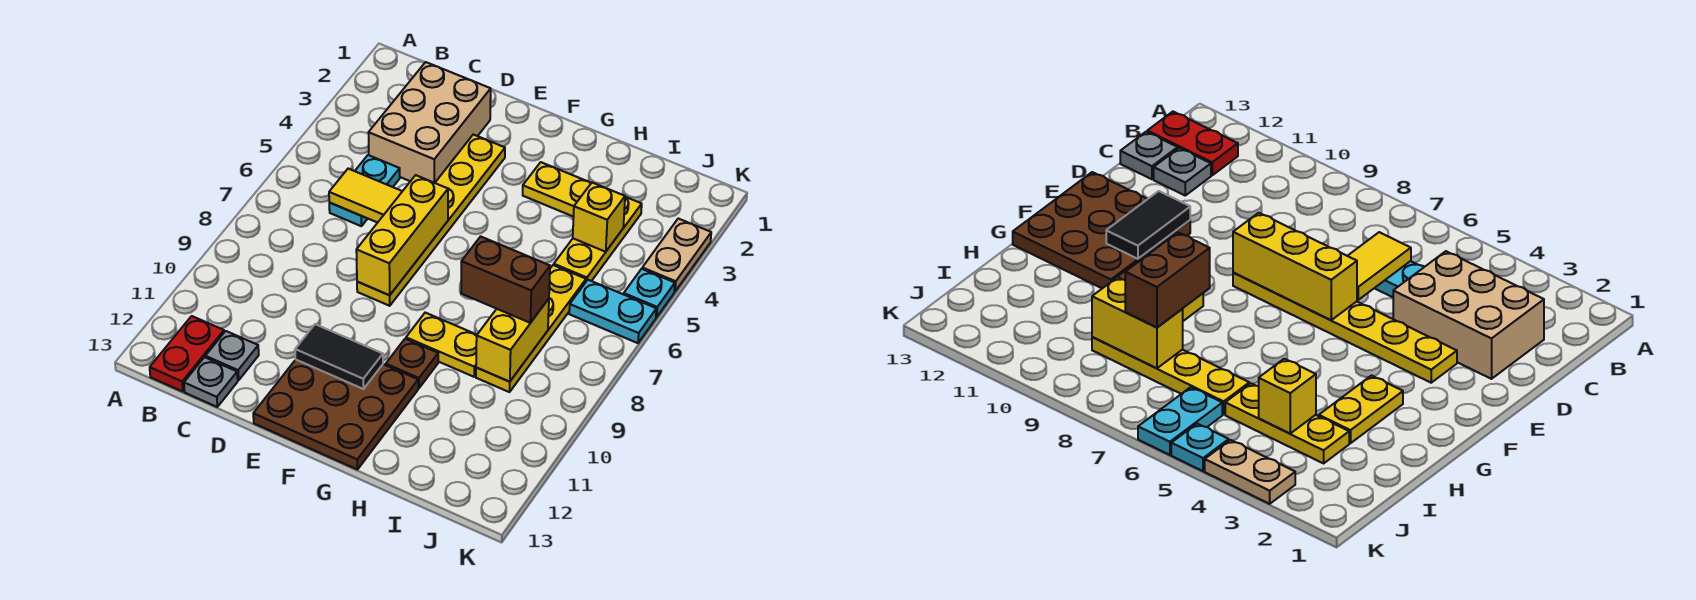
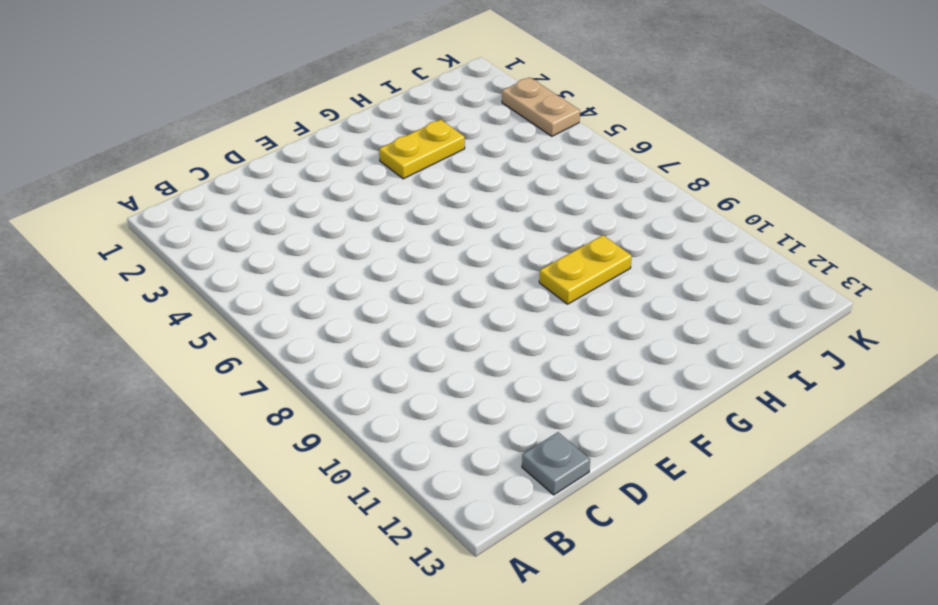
none -> red plate B12:B13 level 1
none -> tan brick C2:D4 level 1
none -> cyan plate C5:C6 level 1

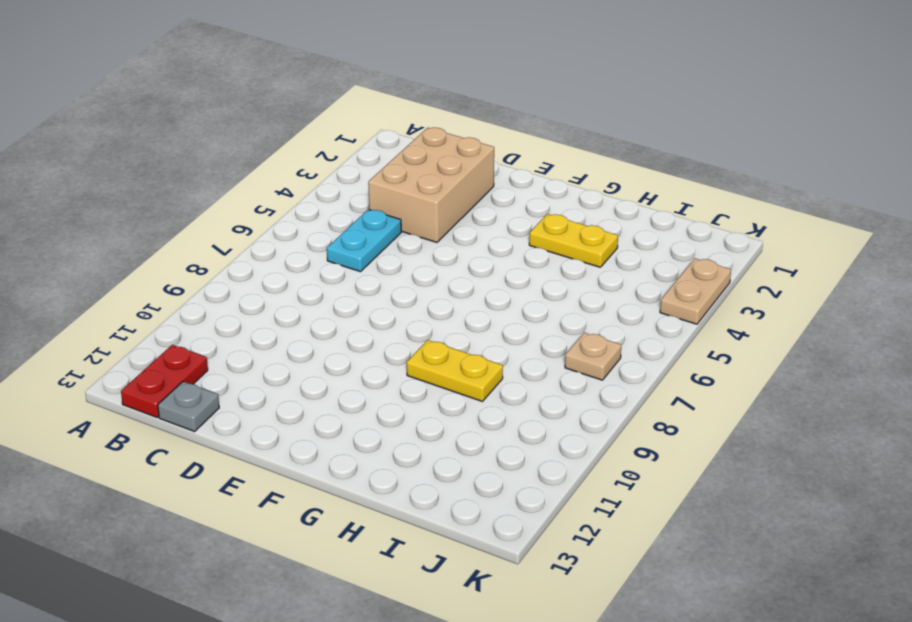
tan plate J7 level 1 -> none
none -> grey plate C12 level 1
none -> yellow plate E3:E8 level 1
none -> brown plate E11:G13 level 1

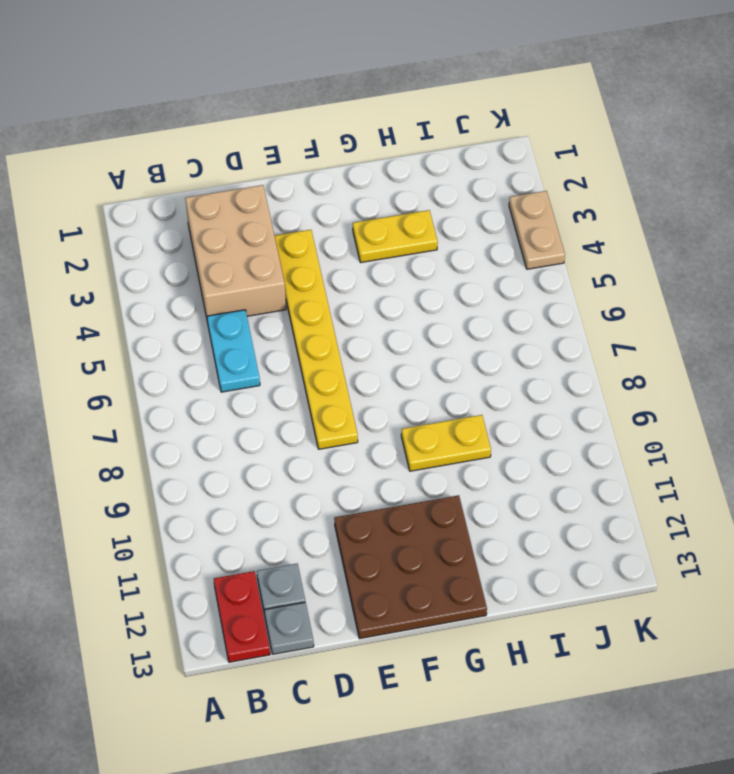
none -> brown plate G10 level 1
none -> yellow plate I3:I5 level 1
none -> yellow plate I6:I9 level 1

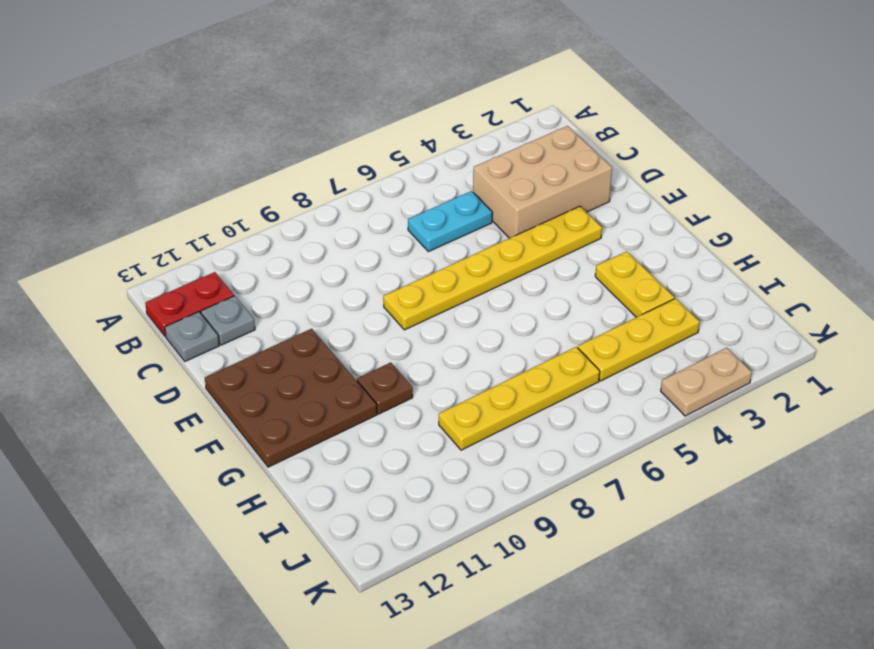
none -> yellow plate G9:H9 level 1
none -> cyan plate J6:K6 level 1
none -> cyan plate K5 level 1

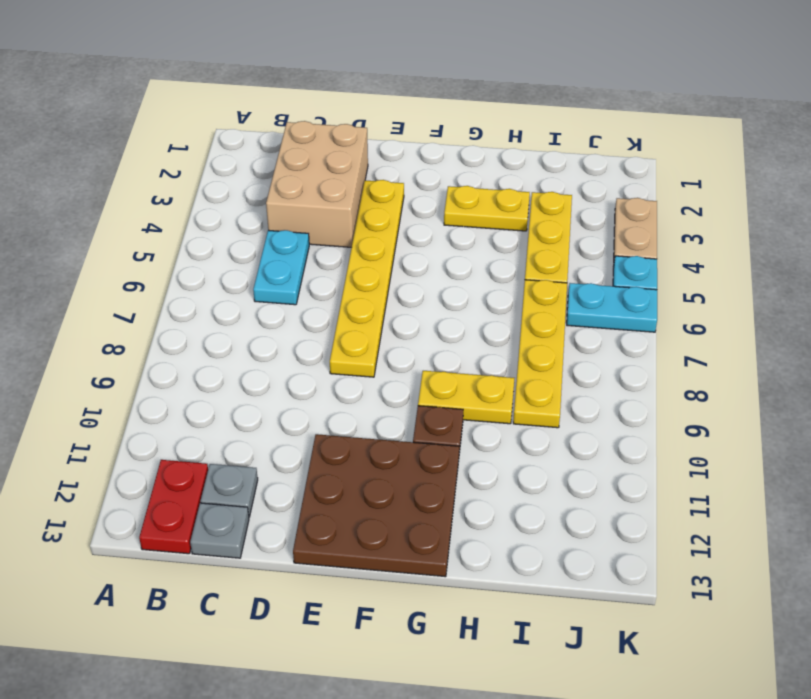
none -> yellow tile C6:D6 level 2
none -> yellow brick E6:E8 level 2
none -> black tile E11:F11 level 2

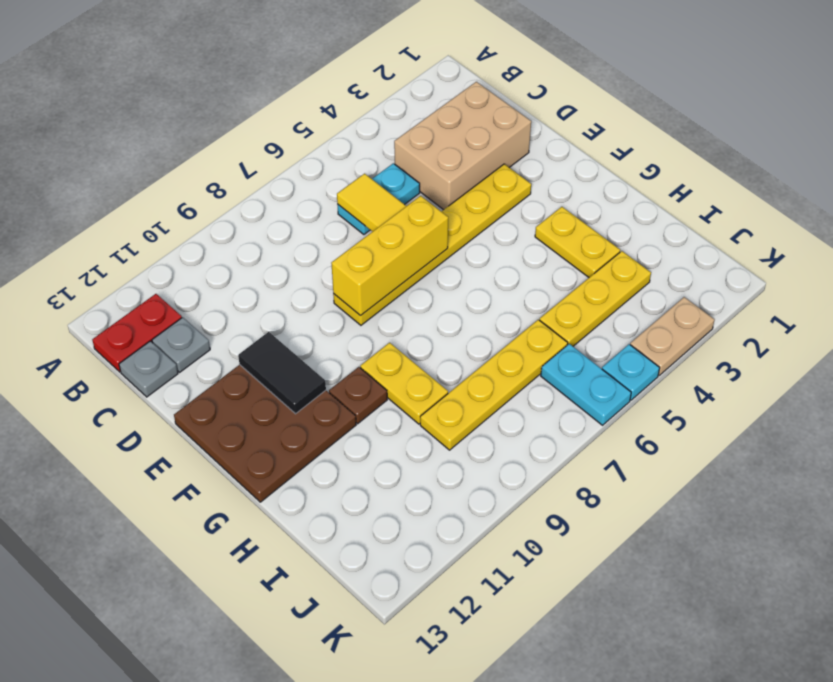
none -> yellow brick I4 level 2
none -> yellow brick I8:I9 level 2
none -> brown brick H8:I8 level 3

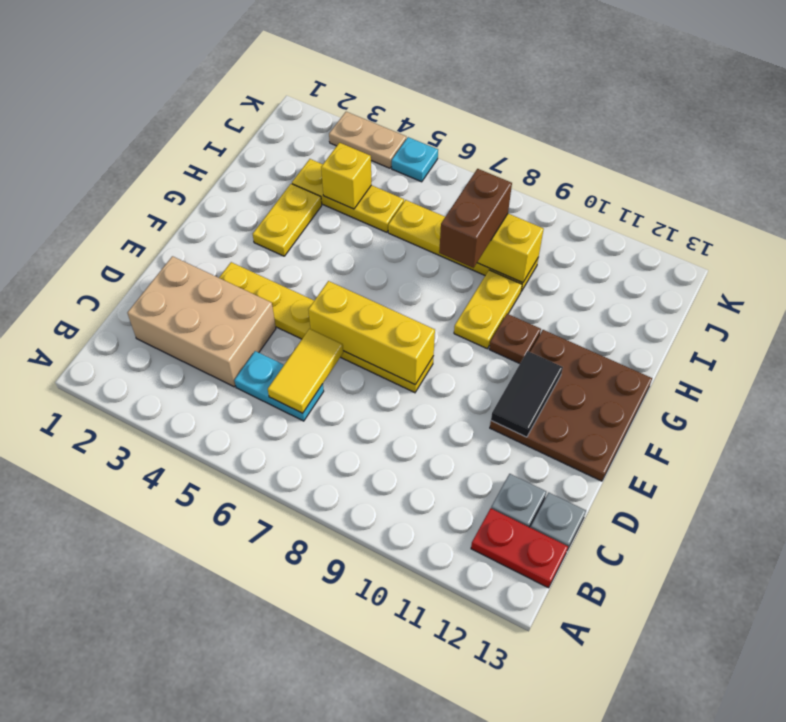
none -> cyan plate J6:K6 level 1

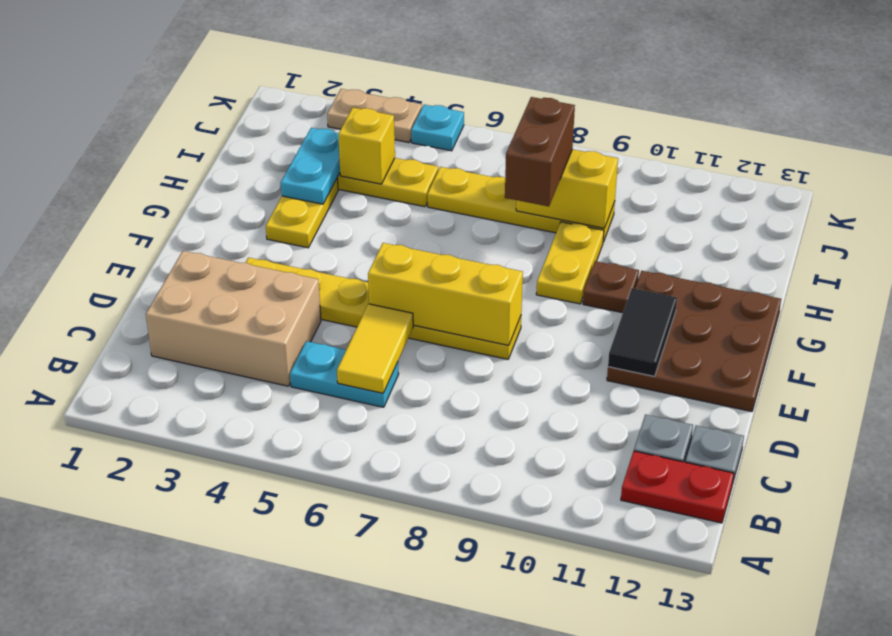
cyan plate H3:I3 level 2 -> cyan plate J6:K6 level 1

